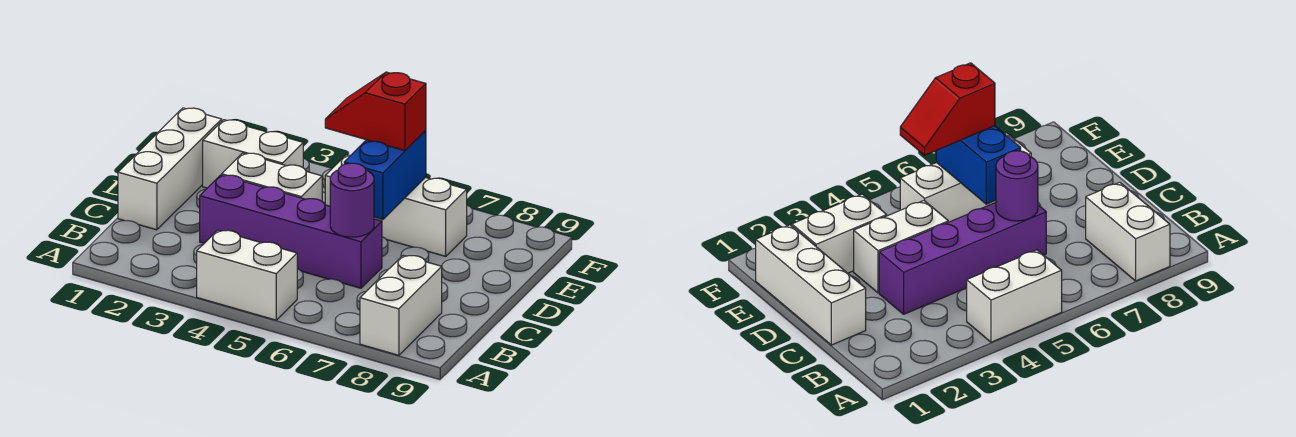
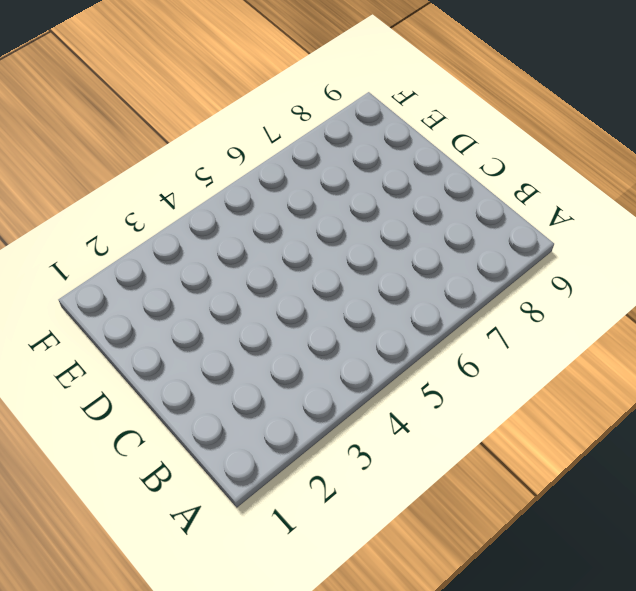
none -> white brick A4:A5 level 1
none -> white brick A8:B8 level 1

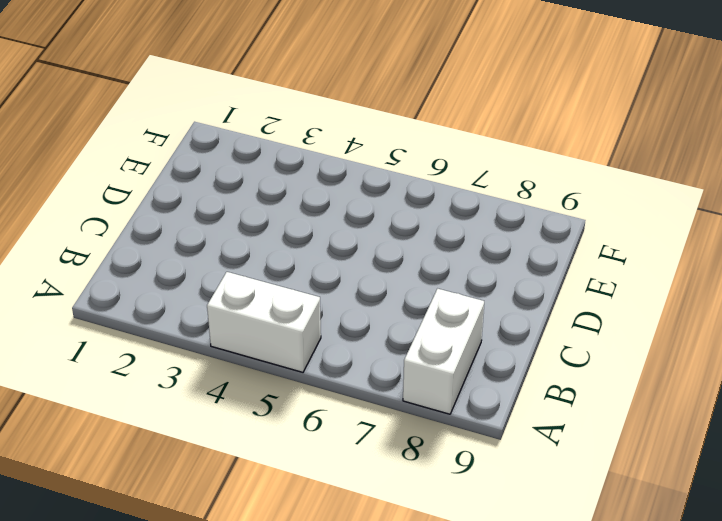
none -> white brick C1:E1 level 1
none -> purple brick C3:C6 level 1

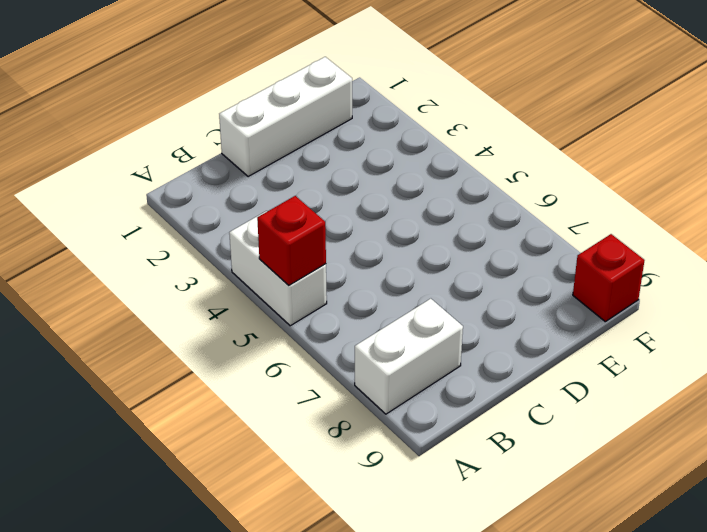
red brick A5 level 2 -> none
red brick F9 level 1 -> none
none -> purple brick C3:C6 level 1
none -> white brick D3:D4 level 1

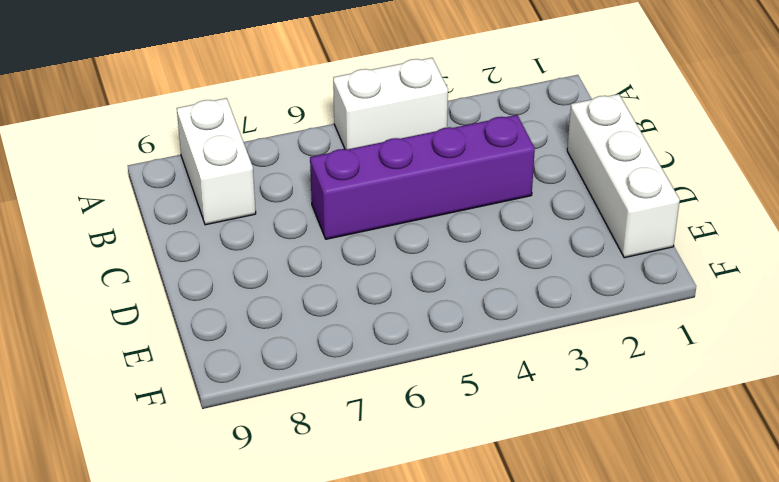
none -> white brick D3:D4 level 1
none -> white brick E2:E3 level 1

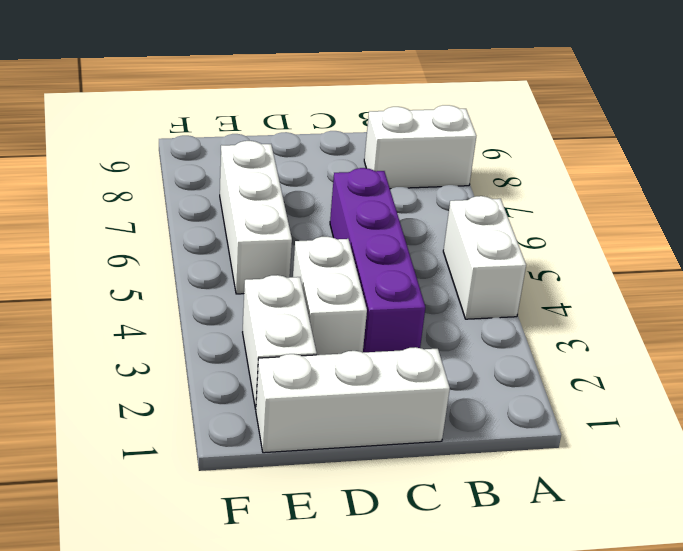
none -> purple round brick C6 level 2
none -> blue brick D6:E6 level 2

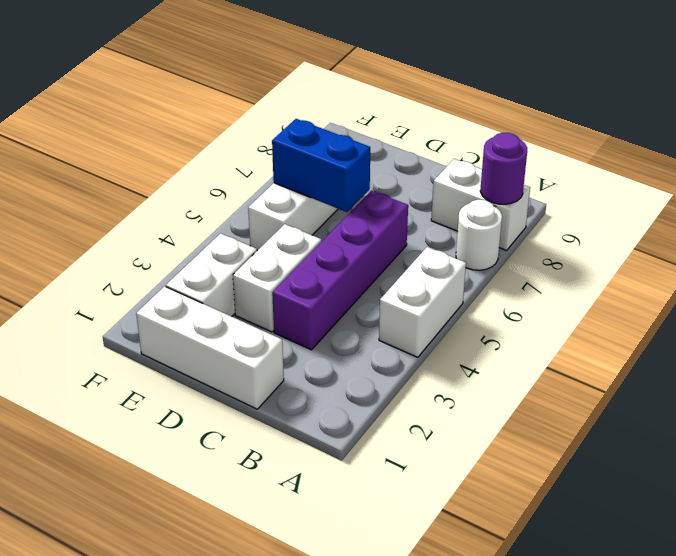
white round brick A7 level 1 -> none
purple round brick A8 level 2 -> purple round brick C6 level 2
none -> red slope E5:E6 level 3 top 6

